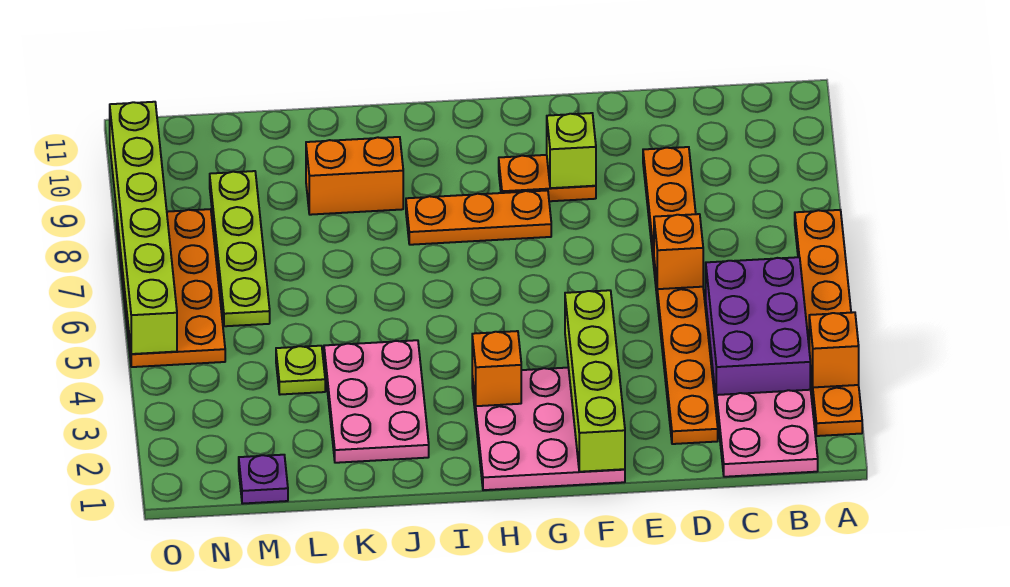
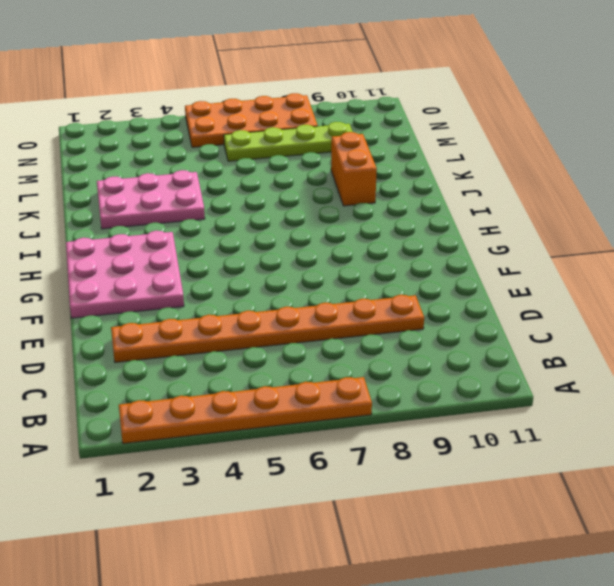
none -> pink plate B1:C2 level 1
none -> purple brick B3:C5 level 1
none -> orange plate F9:G9 level 1

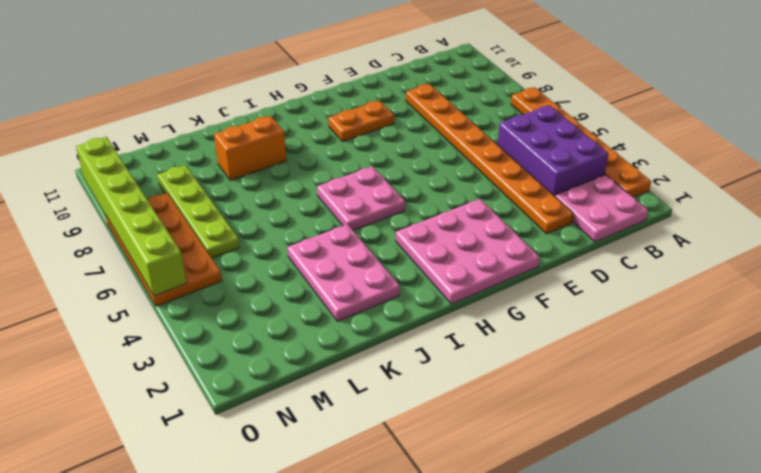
pink plate H5:I6 level 1 -> none
none -> orange plate G8:I8 level 1
none -> lime plate L4 level 1
none -> purple plate M1 level 1

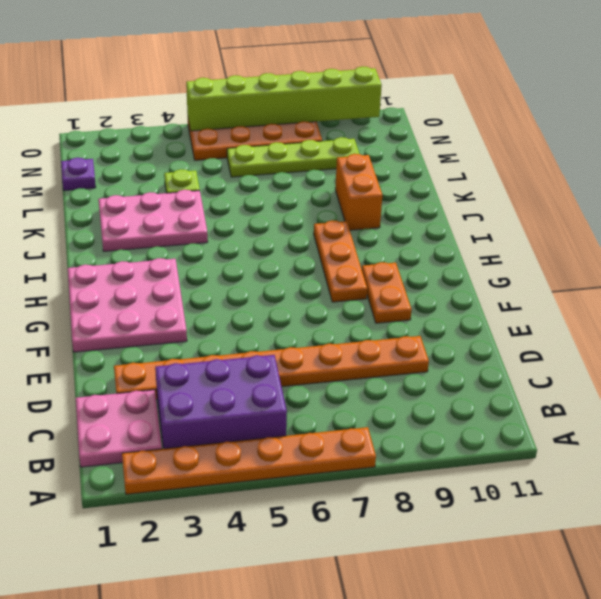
none -> orange brick A3 level 2
none -> orange brick D6 level 2
none -> lime brick F1:F4 level 2

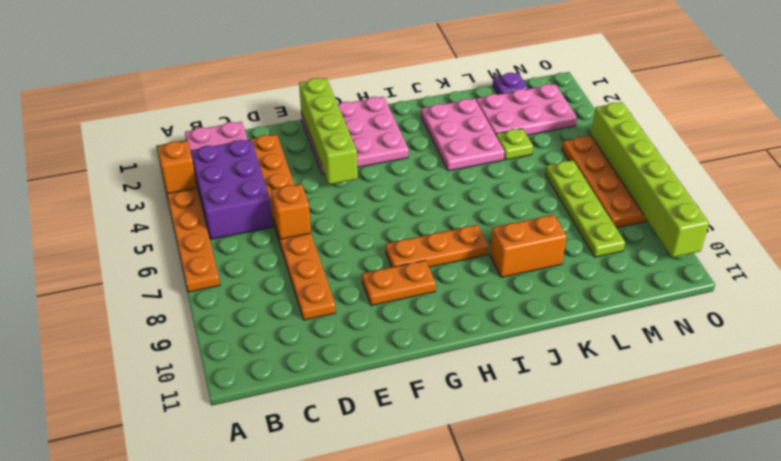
pink plate L2:N3 level 1 -> none
none -> lime brick F9 level 2
none -> orange brick H3 level 2

